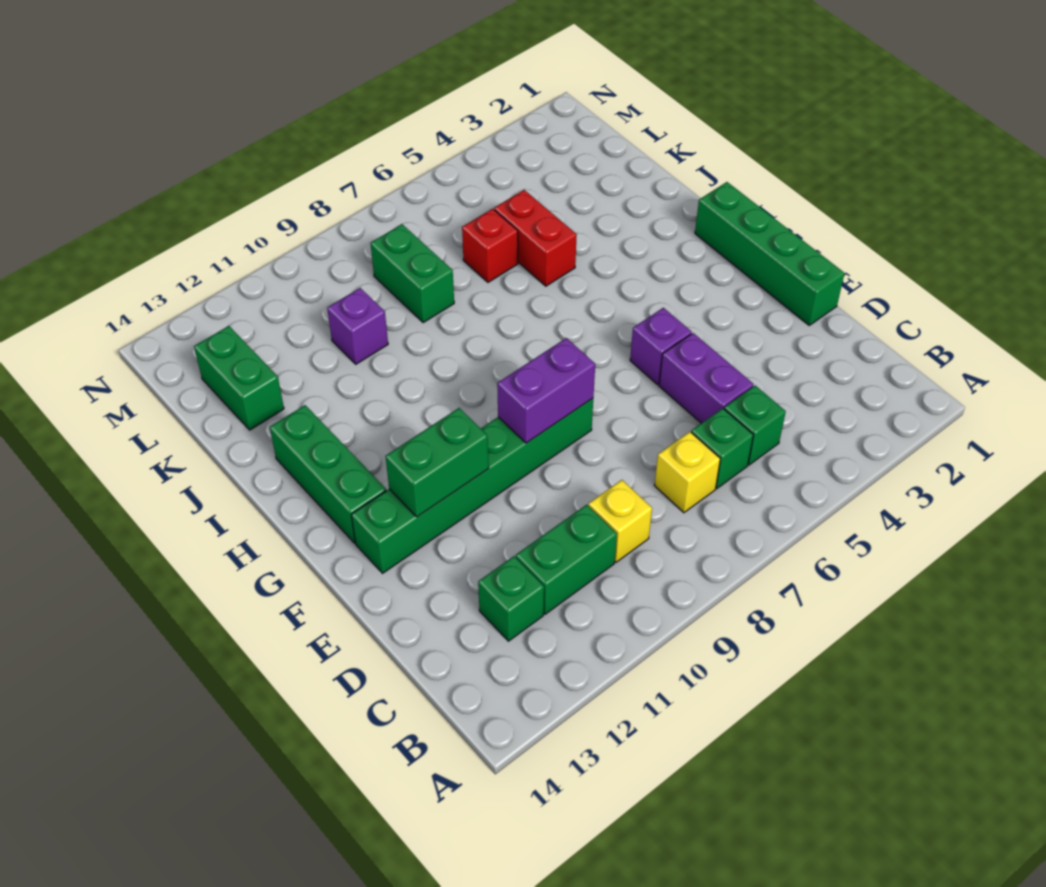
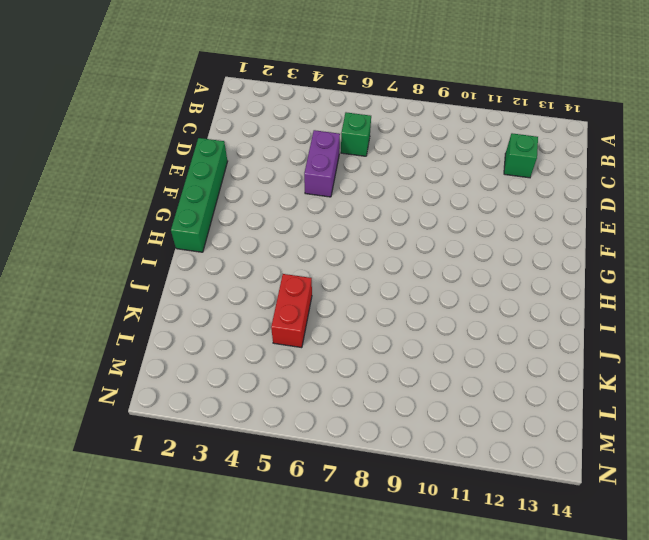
none -> green brick C5 level 1
none -> yellow brick C7 level 1
none -> yellow brick C9 level 1

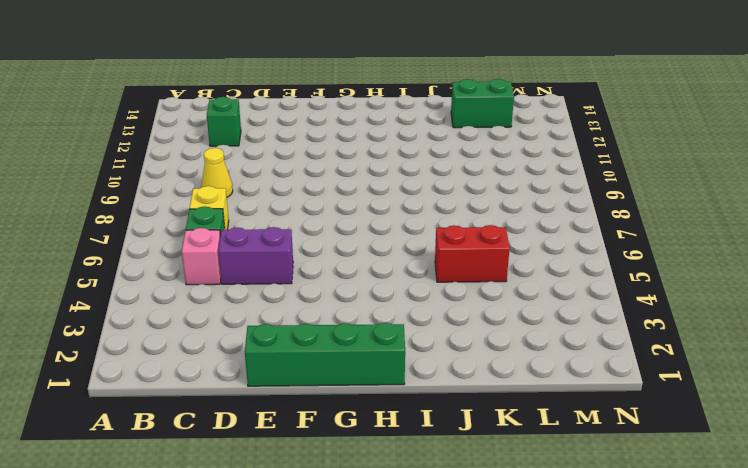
pink brick C5 level 1 -> green brick C5 level 1
yellow cone C9 level 1 -> yellow brick C9 level 1
none -> green brick C10:C11 level 1
none -> purple brick F5 level 1
none -> green brick F8:F13 level 1

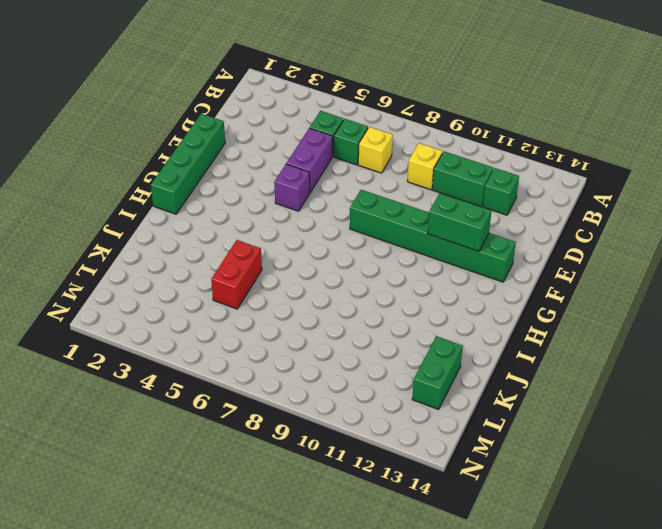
none -> green brick G13:I13 level 1
none -> red brick K6 level 1
none -> green brick K8:L8 level 1

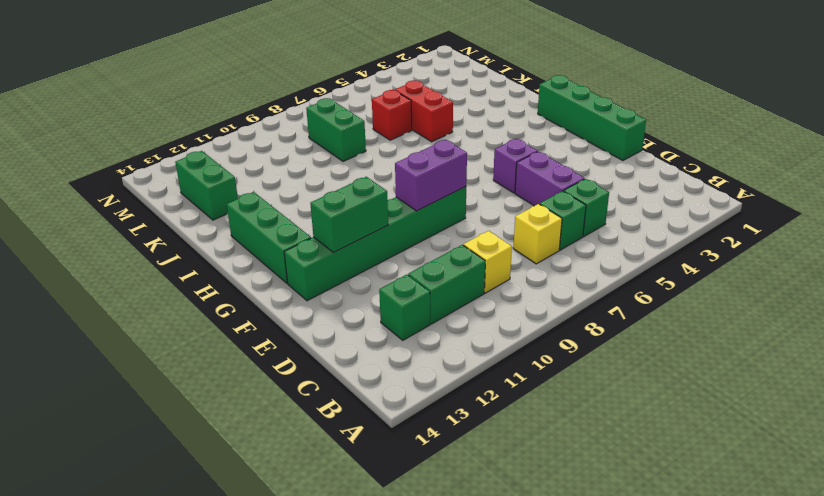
none -> purple brick K10 level 1

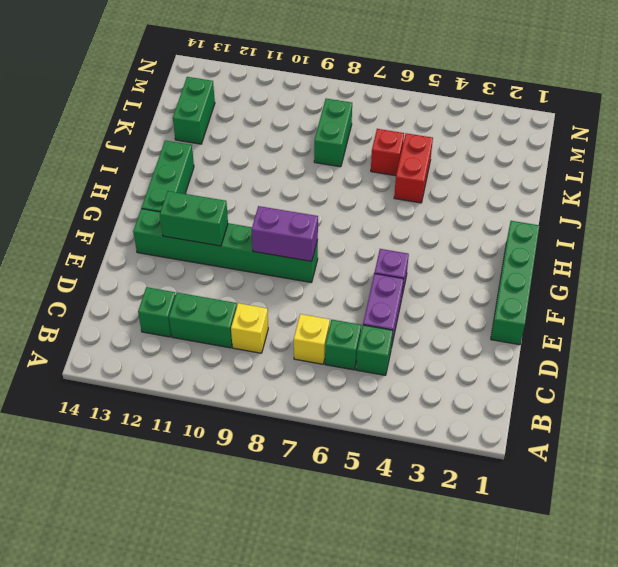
none -> purple brick K10 level 1

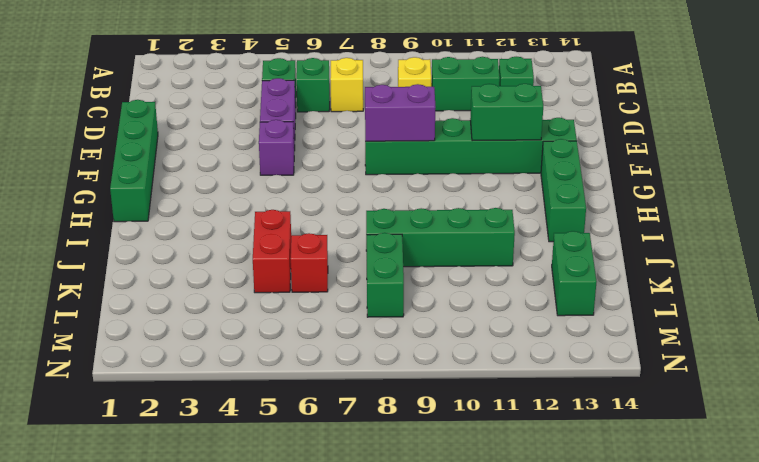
green brick J8:J11 level 1 -> none
none -> purple brick K10 level 1

